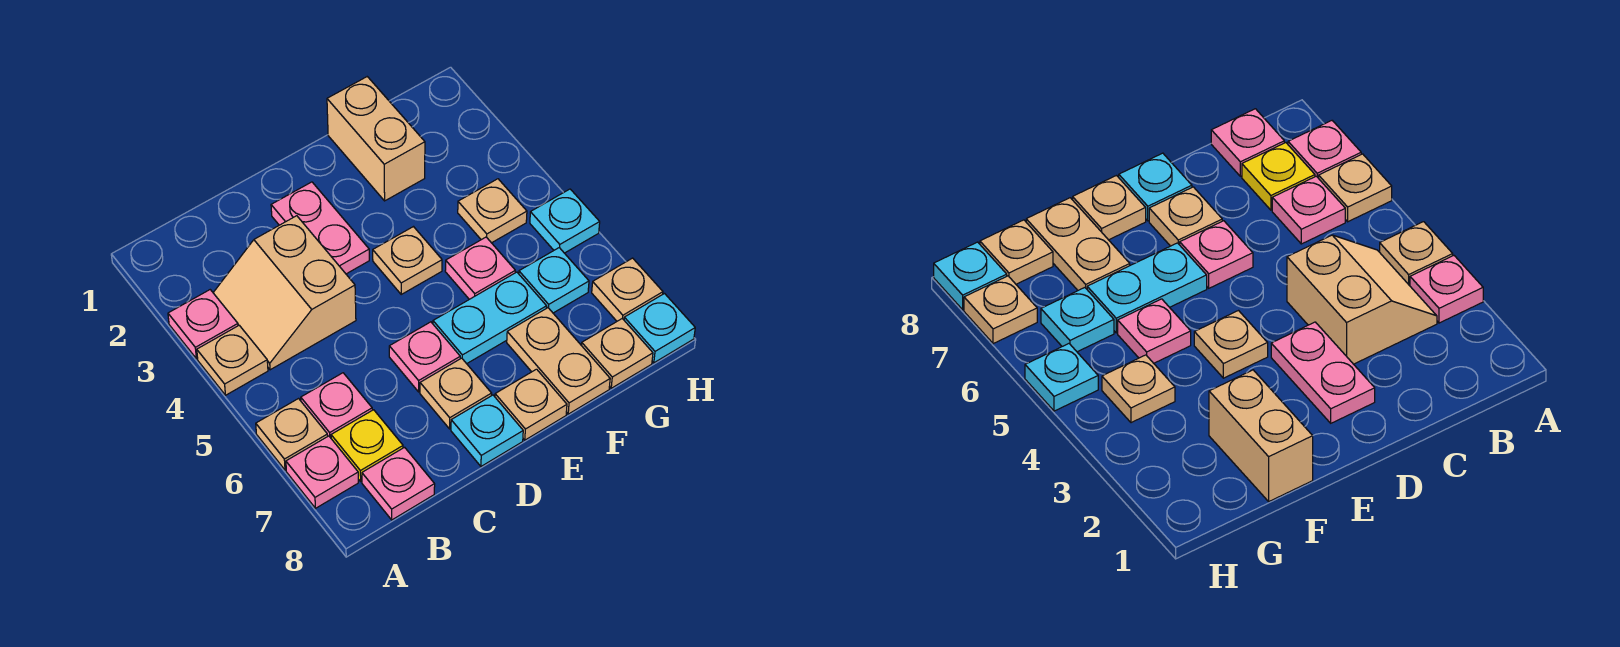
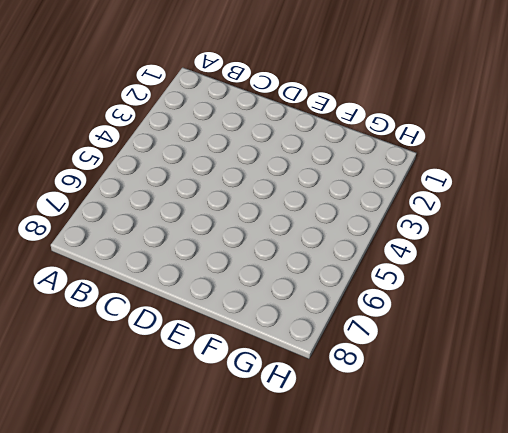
none -> pink plate A3 level 1
none -> tan plate A4 level 1
none -> tan plate A6 level 1

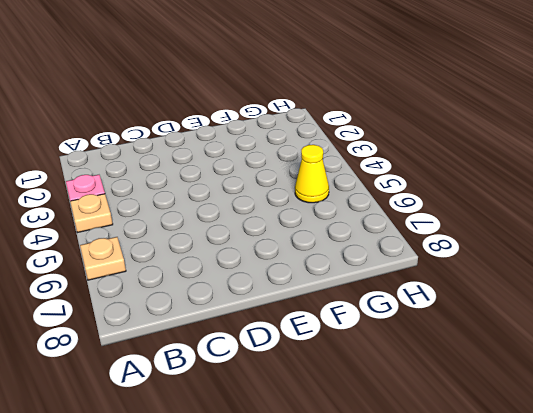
yellow cone G5 level 1 -> none
none -> pink plate A7 level 1
none -> tan slope B3:C4 level 1 top C
none -> pink plate B6 level 1

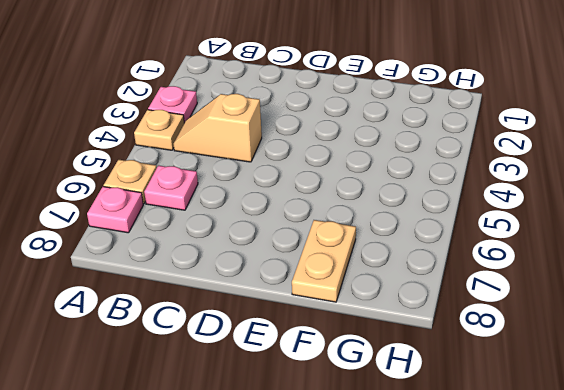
tan slope B4:C4 level 1 top C -> tan slope B3:C4 level 1 top C
none -> yellow plate B7 level 1
none -> pink plate B8 level 1
none -> pink plate D2:D3 level 1

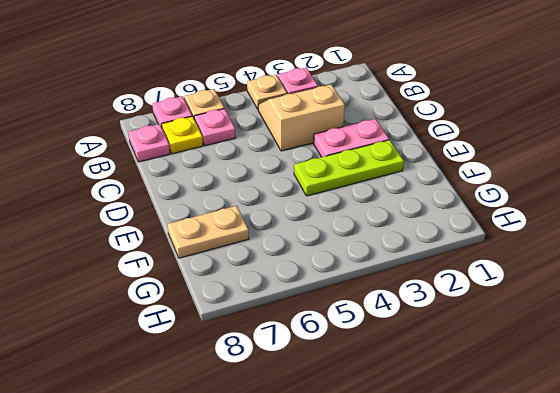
lime plate E2:E4 level 1 -> tan plate E4 level 1
none -> pink plate D6 level 1
none -> tan plate D7 level 1
none -> cyan plate D8 level 1

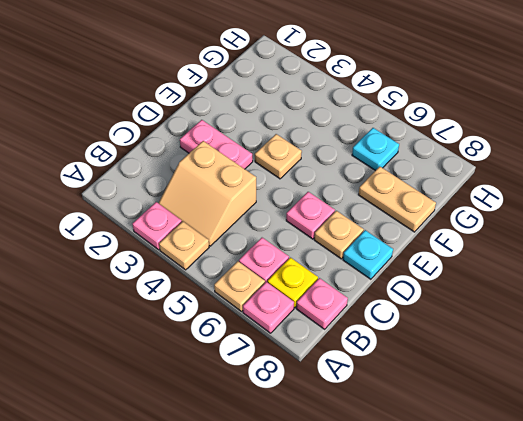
none -> cyan plate E6:F6 level 1
none -> tan plate E8 level 1
none -> tan brick F1:F2 level 1

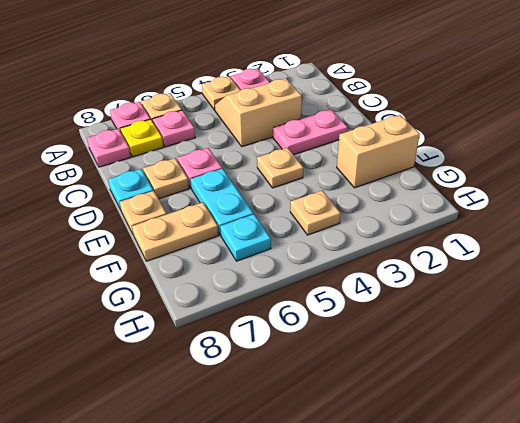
none -> pink plate F5 level 1
none -> tan plate G8 level 1
none -> cyan plate H5 level 1

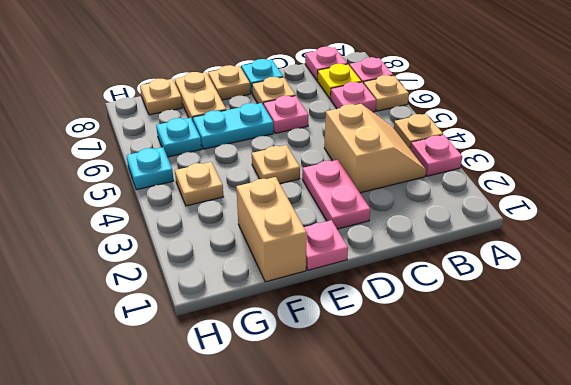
pink plate E1 level 1 -> pink plate F5 level 1
none -> tan plate H7 level 1
none -> cyan plate H8 level 1

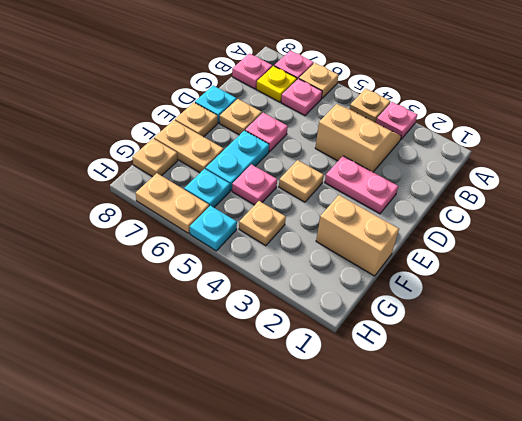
tan plate H6:H7 level 1 -> tan plate H7 level 1
none -> cyan plate H8 level 1

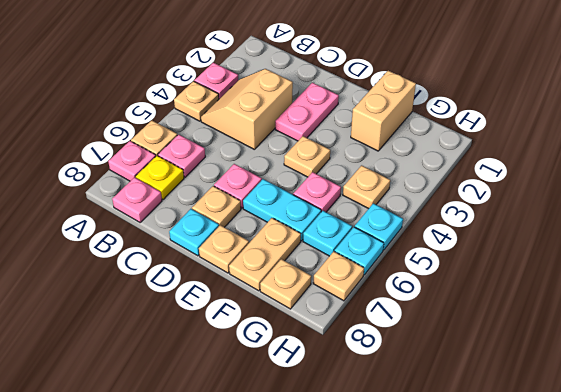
cyan plate H6 level 1 -> cyan plate H8 level 1

